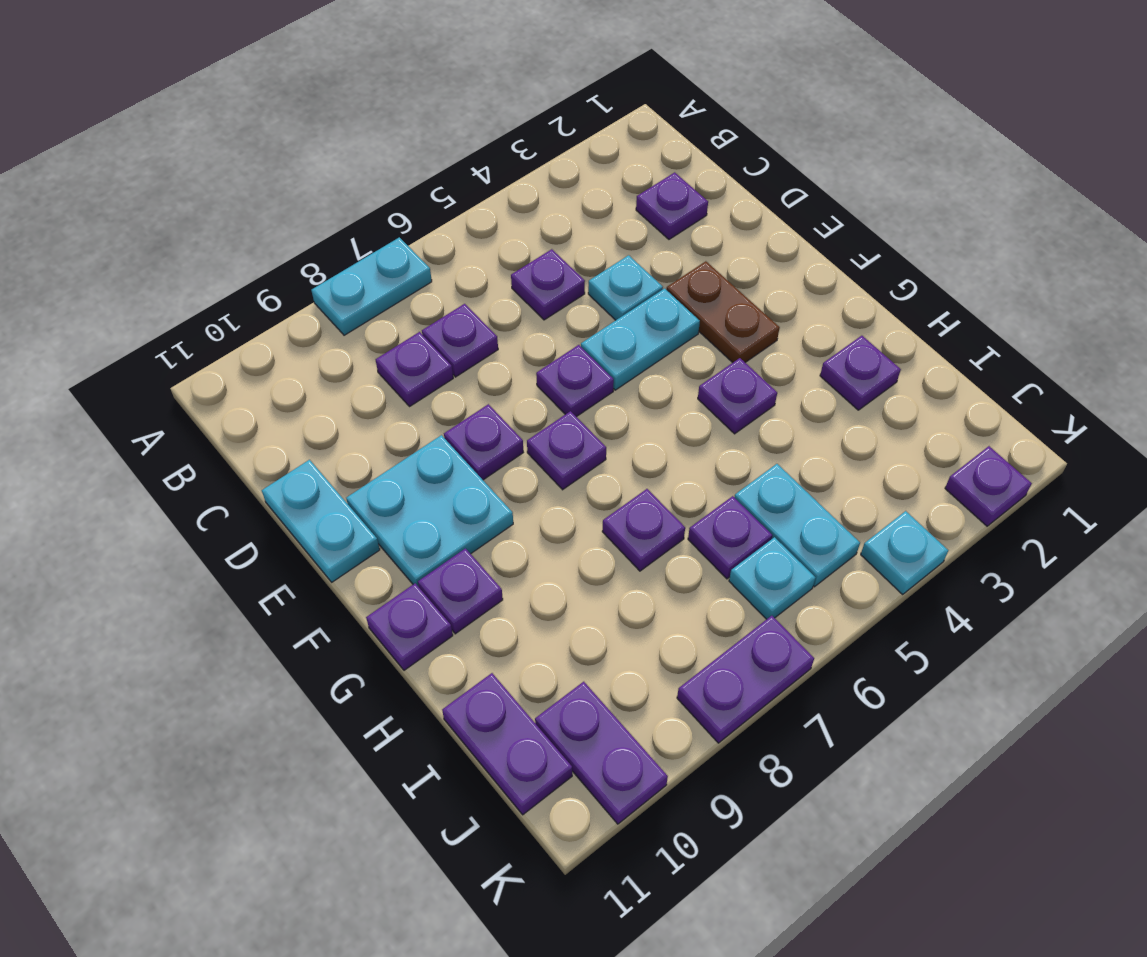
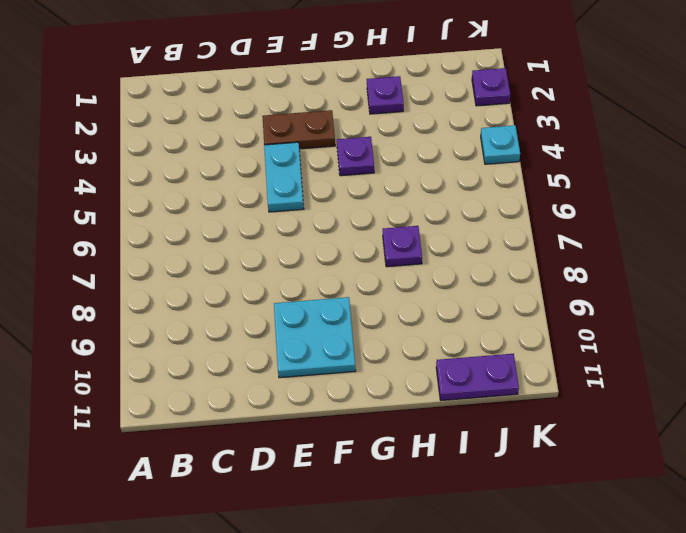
none -> cyan plate A7:A8 level 1
none -> purple plate C2 level 1
none -> purple plate C5 level 1

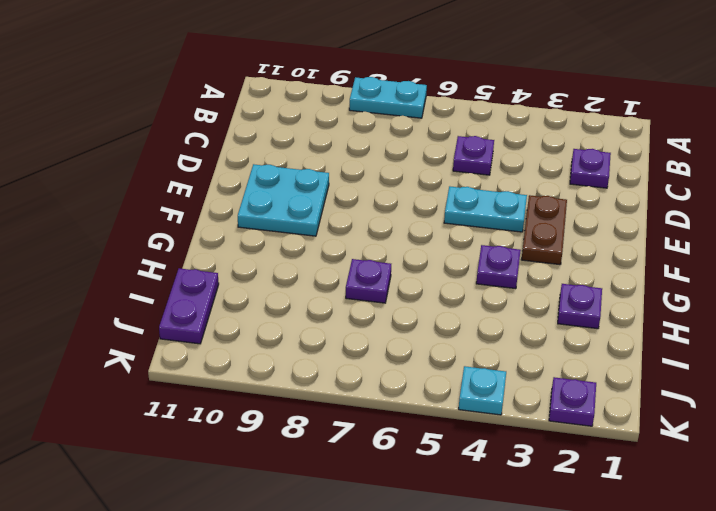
none -> purple plate C7 level 1
none -> purple plate C8 level 1
none -> cyan plate D4 level 1

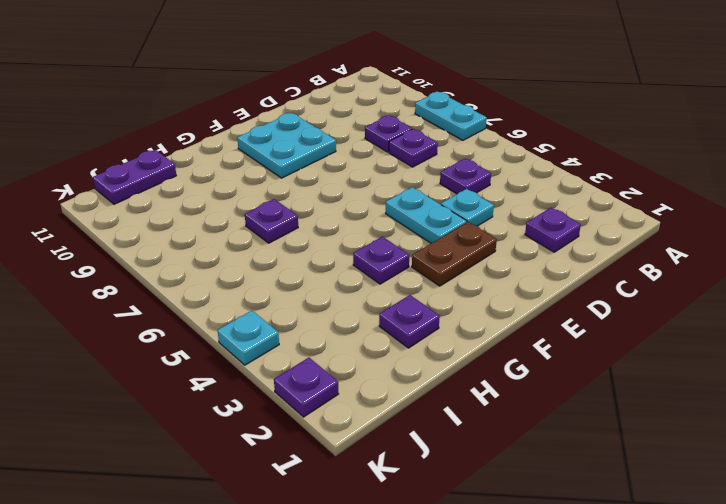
none -> cyan plate D11:E11 level 1
none -> purple plate E6 level 1
none -> purple plate E8 level 1

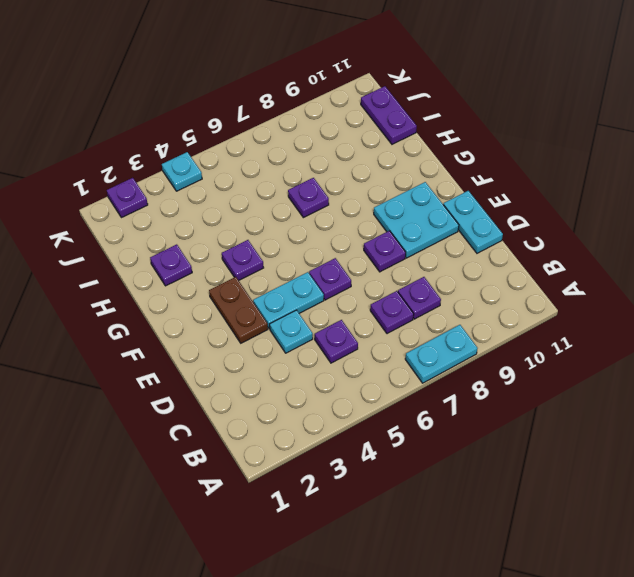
none -> purple plate C2 level 1
none -> purple plate F7 level 1
none -> purple plate G10 level 1

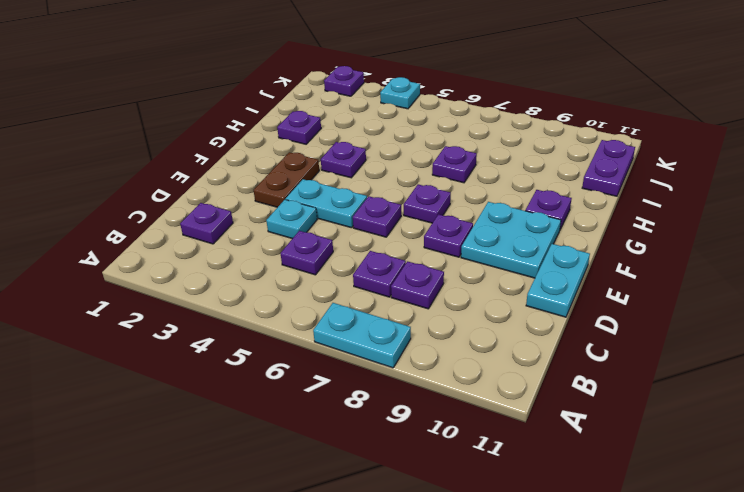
none -> purple plate G11 level 1
none -> cyan plate I5:J5 level 1
none -> purple plate I6 level 1

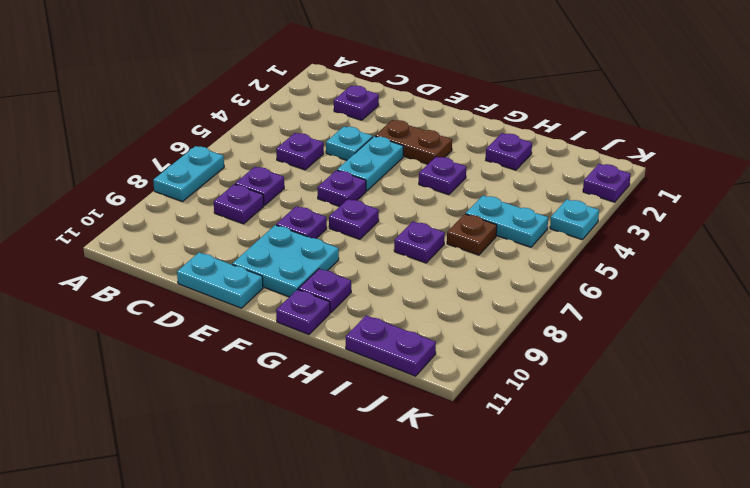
brown plate I6 level 1 -> purple plate I6 level 1
none -> cyan plate J6 level 1
none -> purple plate J10:K10 level 1
none -> purple plate K7:K8 level 1

